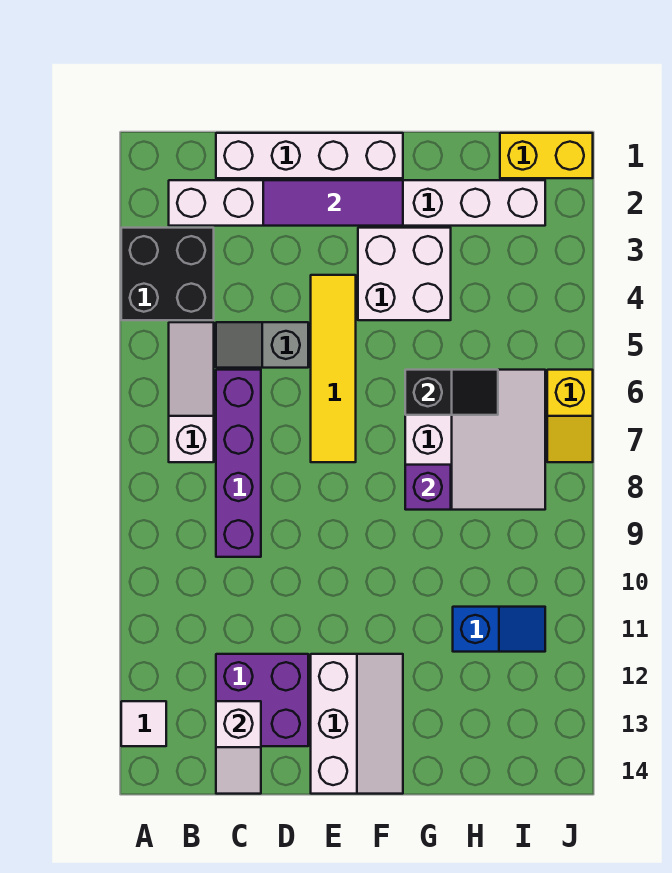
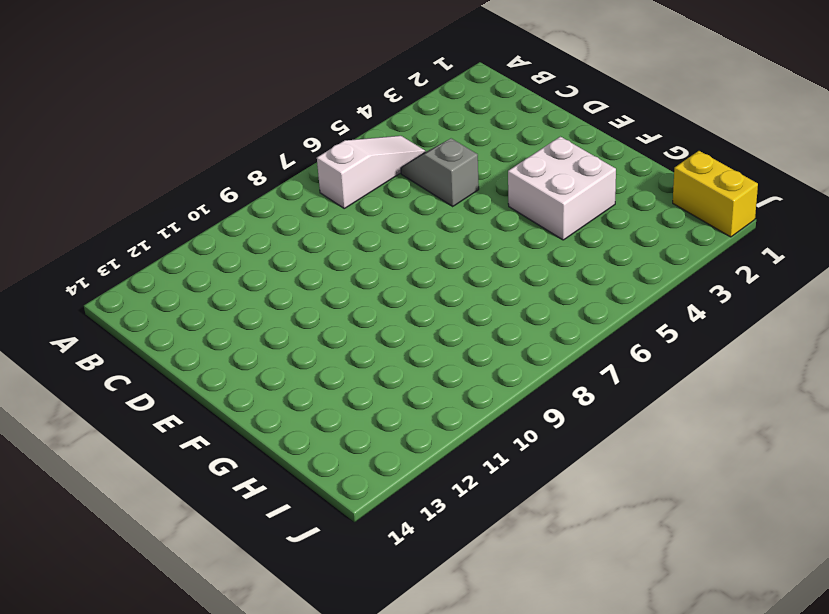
none -> black brick A3:B4 level 1
none -> white tile A13 level 1
none -> white brick B2:I2 level 1

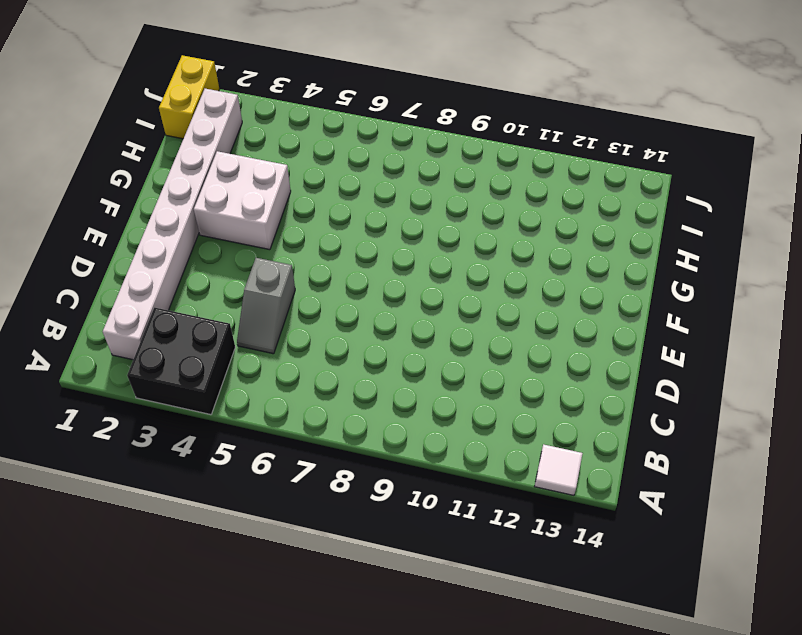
none -> white slope B5:B7 level 1 top 7
none -> white brick C1:F1 level 1
none -> purple brick C6:C9 level 1

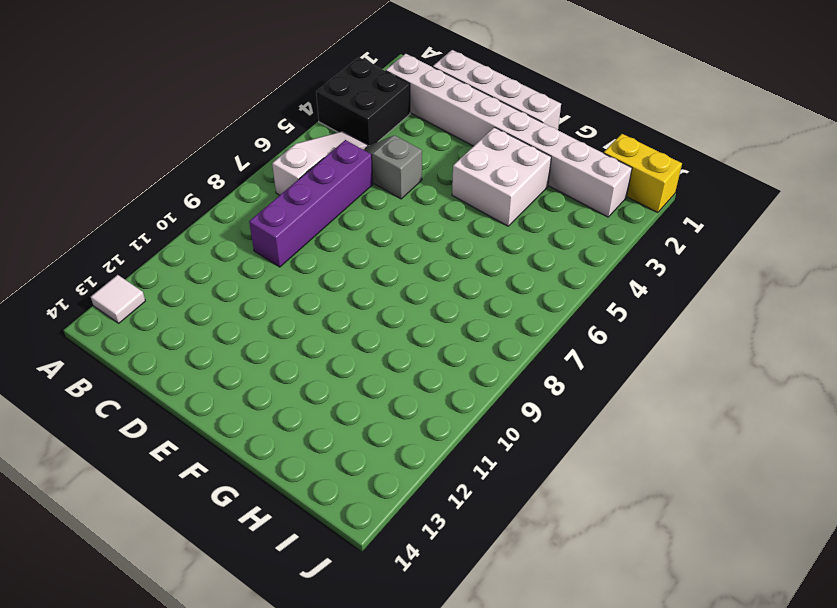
none -> purple brick C12:D13 level 1
none -> yellow tile E4:E7 level 1
none -> white slope E12:F14 level 1 top E

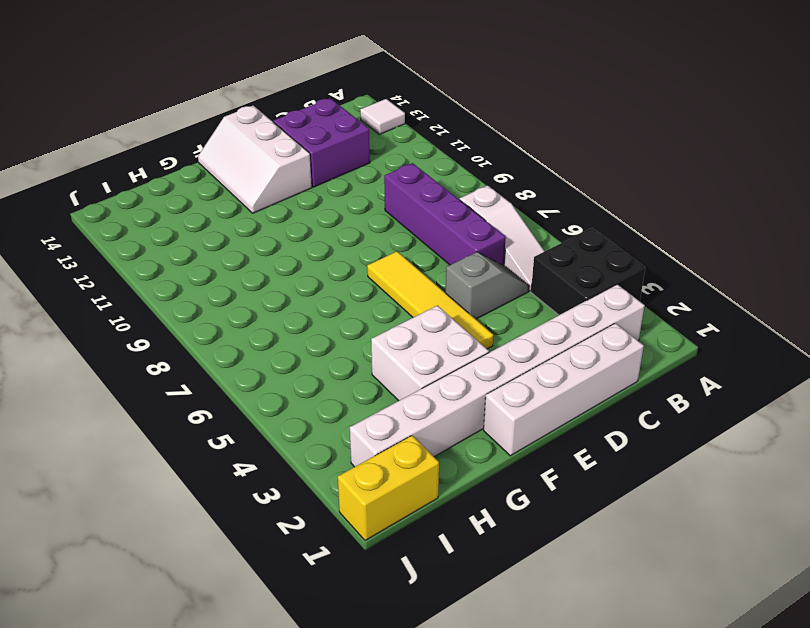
none -> white slope G6:I8 level 1 top G
none -> blue slope H11:I11 level 1 top H
none -> yellow slope J6:J7 level 1 top 6

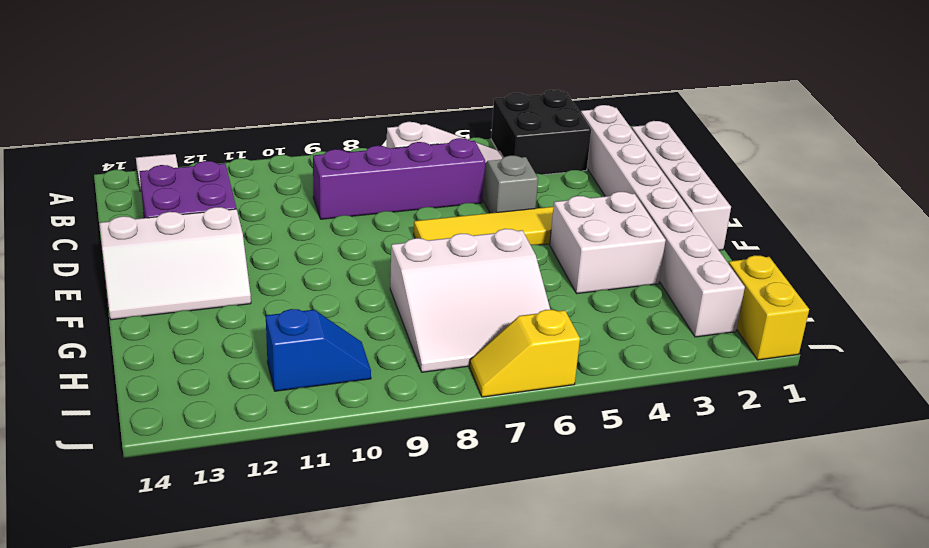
blue slope I10:I11 level 1 top 11 -> blue slope H11:I11 level 1 top H
none -> white slope C13:C14 level 2 top 13
none -> purple tile D2:F2 level 2
none -> black slope G6:H6 level 2 top G

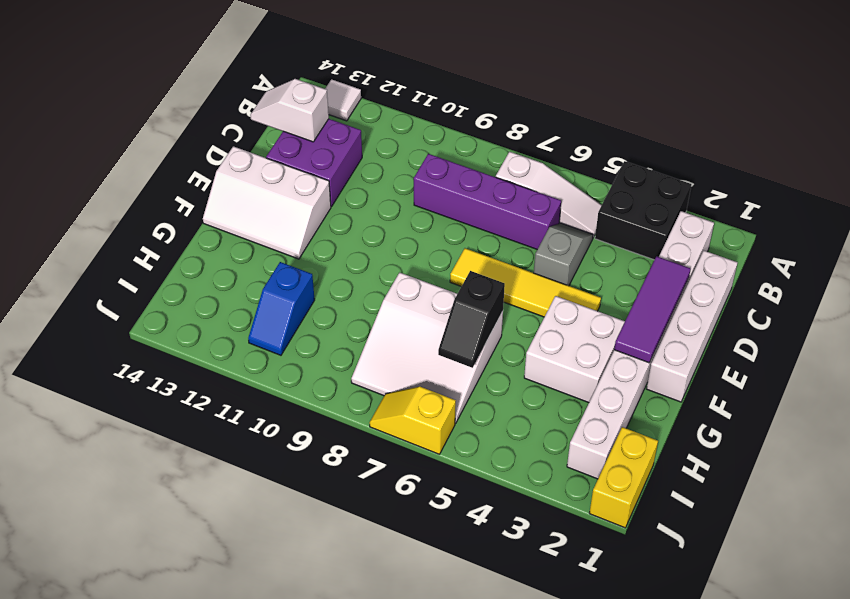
none -> purple brick G8 level 2

